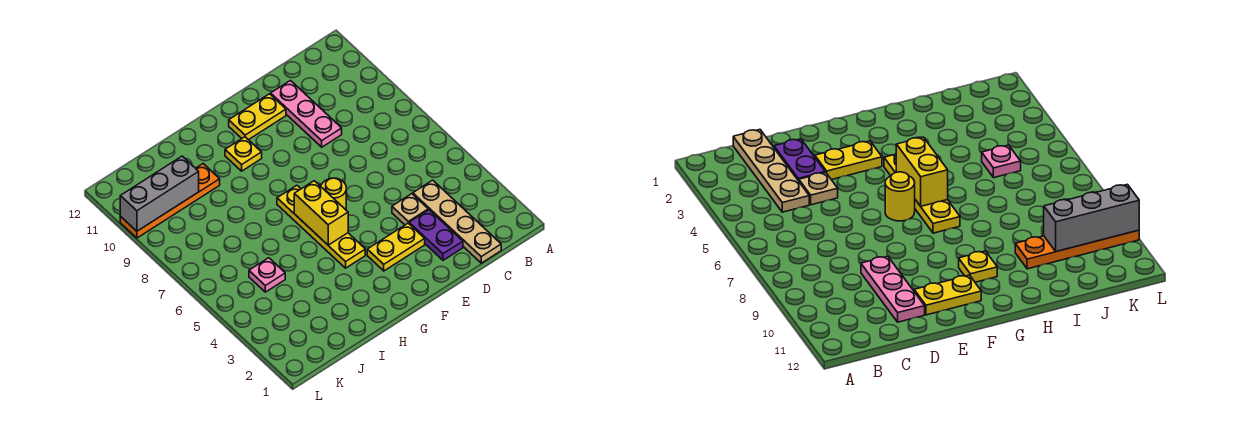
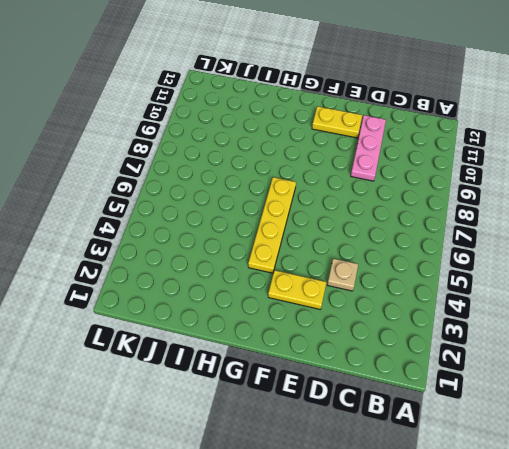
none -> tan plate C1:C4 level 1
none -> purple plate D2:D3 level 1
none -> yellow round brick F6 level 1

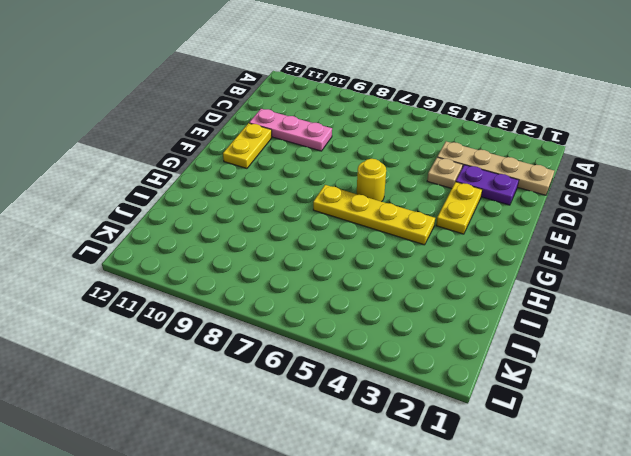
none -> yellow plate G10 level 1
none -> orange plate I10:L10 level 1
none -> pink plate J5 level 1

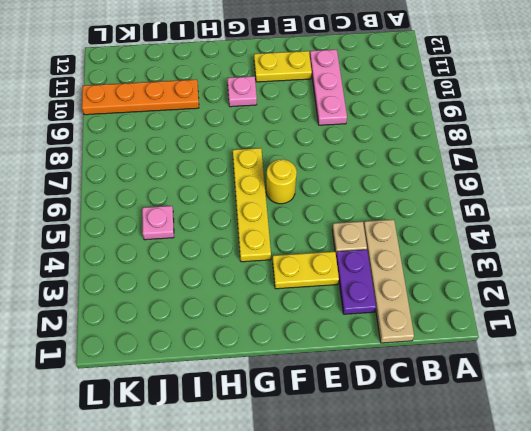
pink plate G10 level 1 -> yellow plate G10 level 1
none -> yellow brick G5:G6 level 2
none -> grey brick J10:L10 level 2

